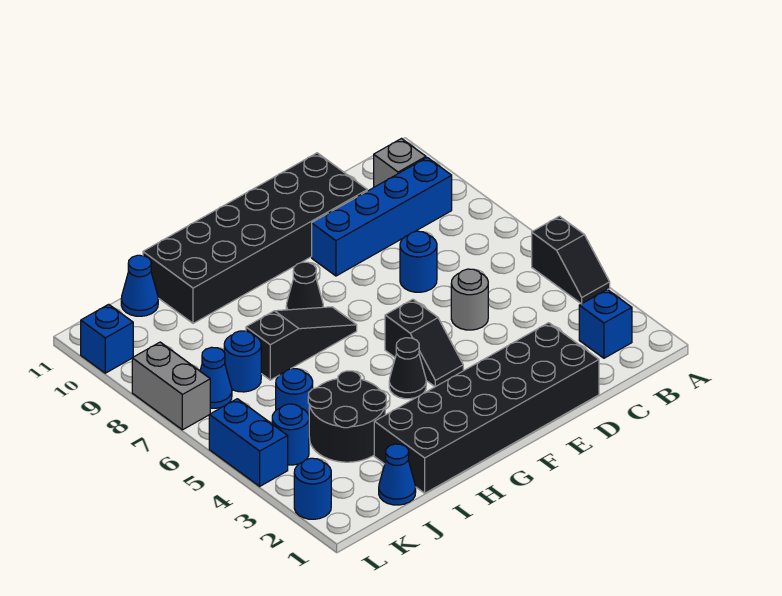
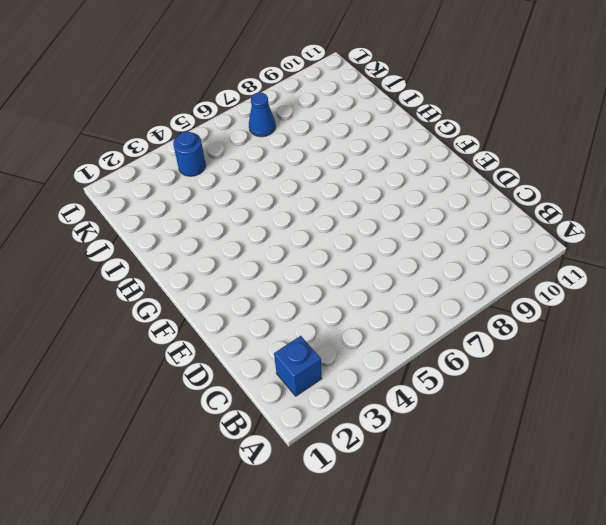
none -> black slope A4:A5 level 1 top 5
none -> blue brick B9:E9 level 1
none -> grey brick B10 level 1

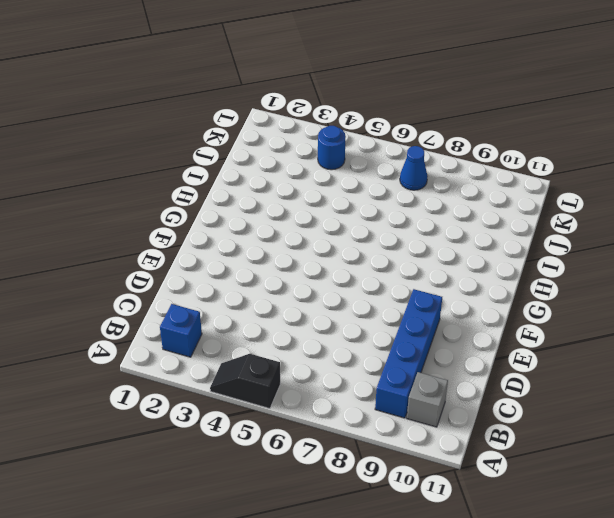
none -> black brick D1:I2 level 1
none -> grey round brick D5 level 1
none -> blue round brick D7 level 1

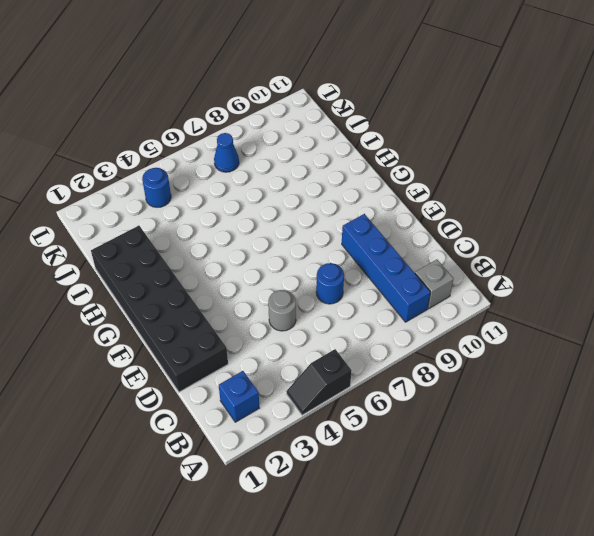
none -> black brick D10:I11 level 1
none -> black slope F4:F5 level 1 top 5
none -> black cone G4 level 1

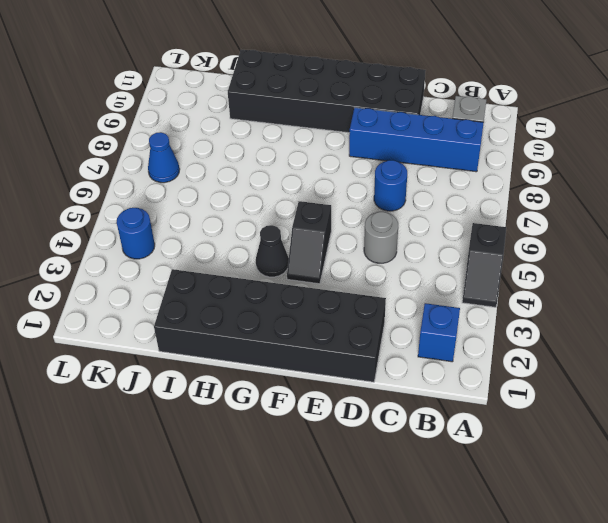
none -> black slope G7:I7 level 1 top I
none -> black cone G8 level 1
none -> black round brick I3:J4 level 1

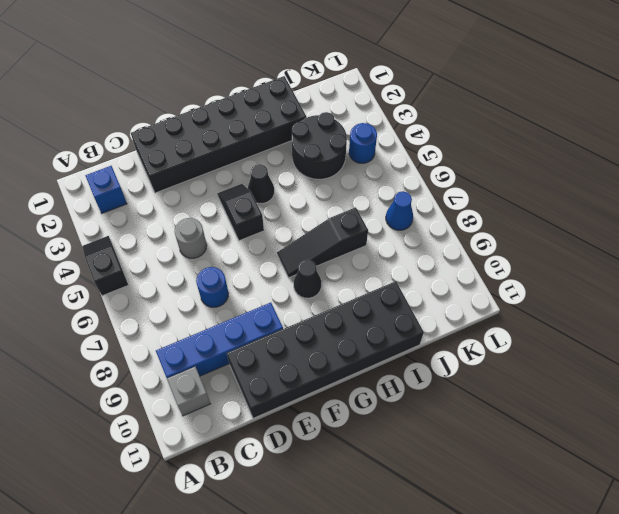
none -> blue cone J1 level 1
none -> blue round brick J5 level 1
none -> blue round brick J7 level 1

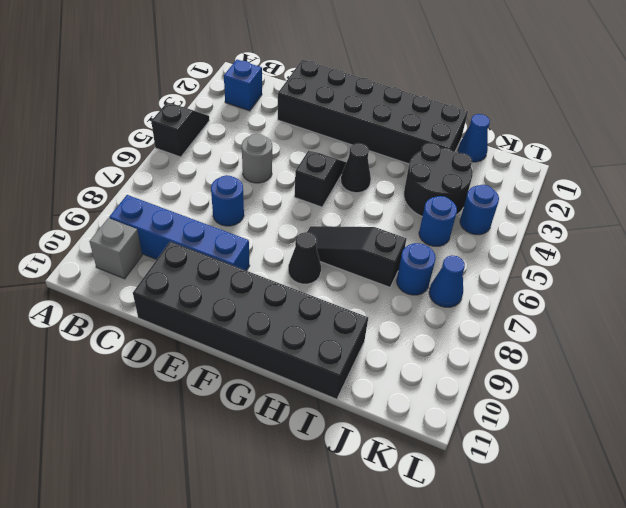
none -> blue cone J11 level 1
none -> blue round brick L2 level 1
none -> blue brick L4:L5 level 1

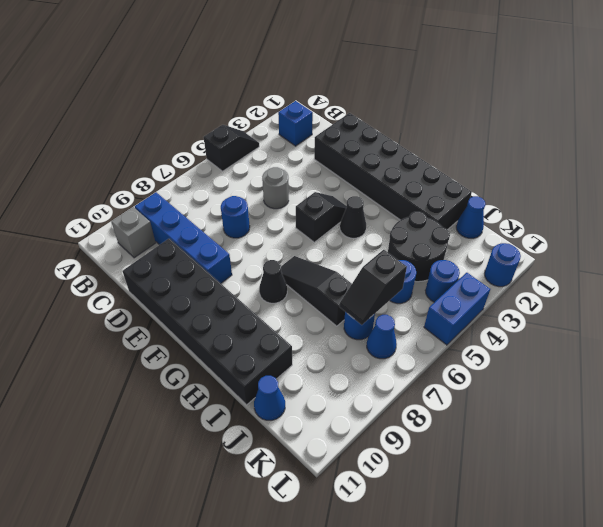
black slope J6:J7 level 2 top 6 -> none
none -> grey brick L7:L8 level 1
none -> blue brick L10 level 1

